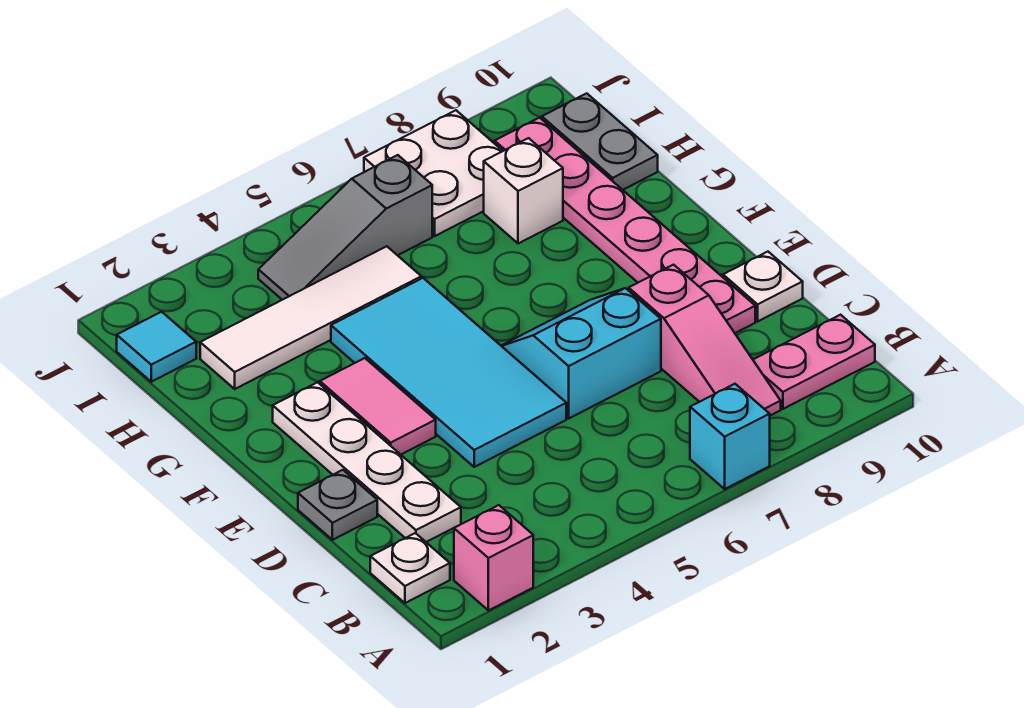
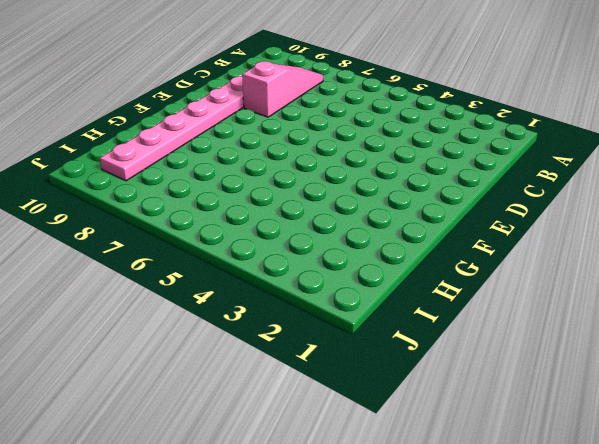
none -> pink brick A2 level 1
none -> cyan brick A7 level 1
none -> white plate B1 level 1

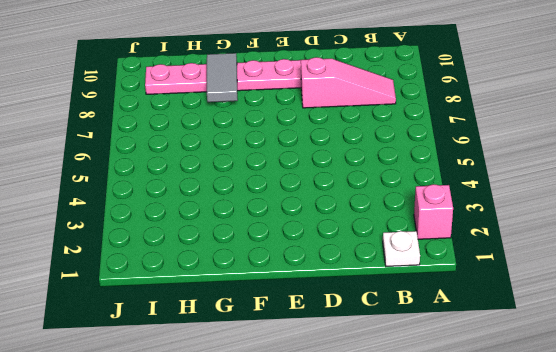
grey tile G8:G9 level 2 -> none
none -> cyan brick A7 level 1
none -> pink plate B9:B10 level 1
none -> white plate C2:F2 level 1

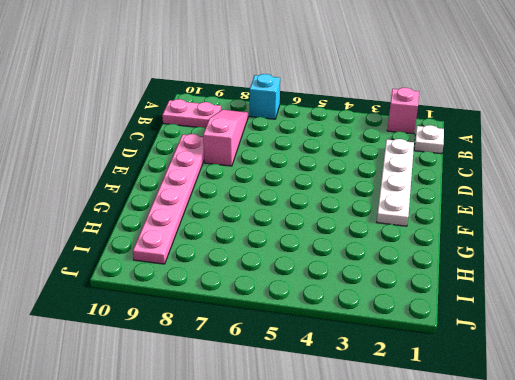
none -> grey plate D1 level 1
none -> cyan tile D4:G5 level 1
none -> cyan slope D6:E7 level 1 top D

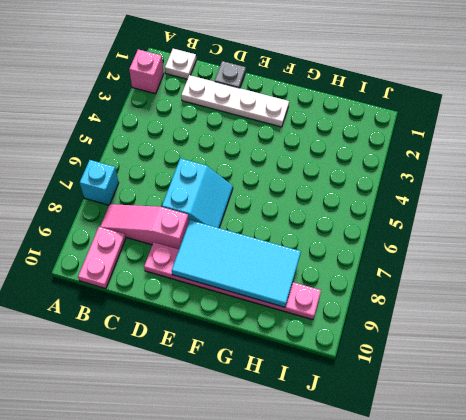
cyan tile E8:H9 level 2 -> cyan tile D4:G5 level 1
none -> white plate D10 level 1
none -> pink tile E3:F3 level 1
none -> white tile H2:H5 level 1

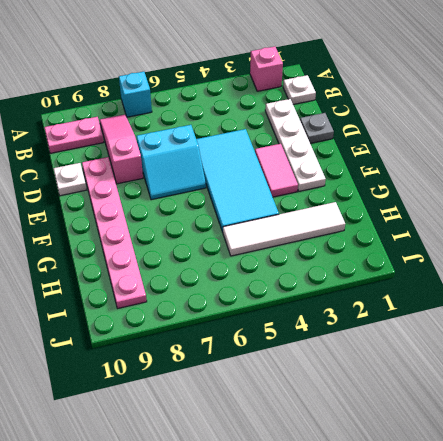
none -> white brick H8 level 1
none -> grey plate H10:I10 level 1
none -> cyan tile I1 level 1

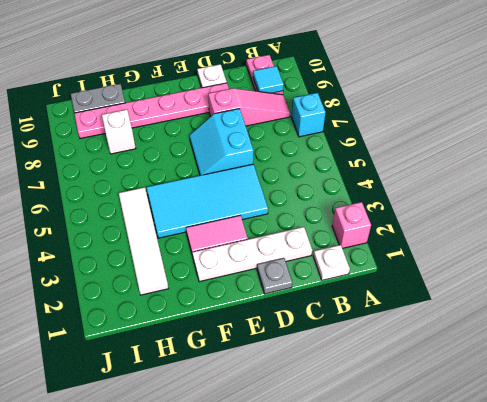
cyan tile B9 level 2 -> cyan tile I1 level 1
none -> grey slope I4:I6 level 1 top 6
none -> white plate I7:J8 level 1

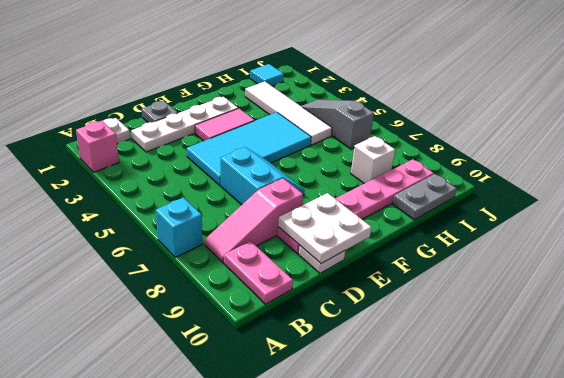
white plate D9:E10 level 2 -> white plate I7:J8 level 1

